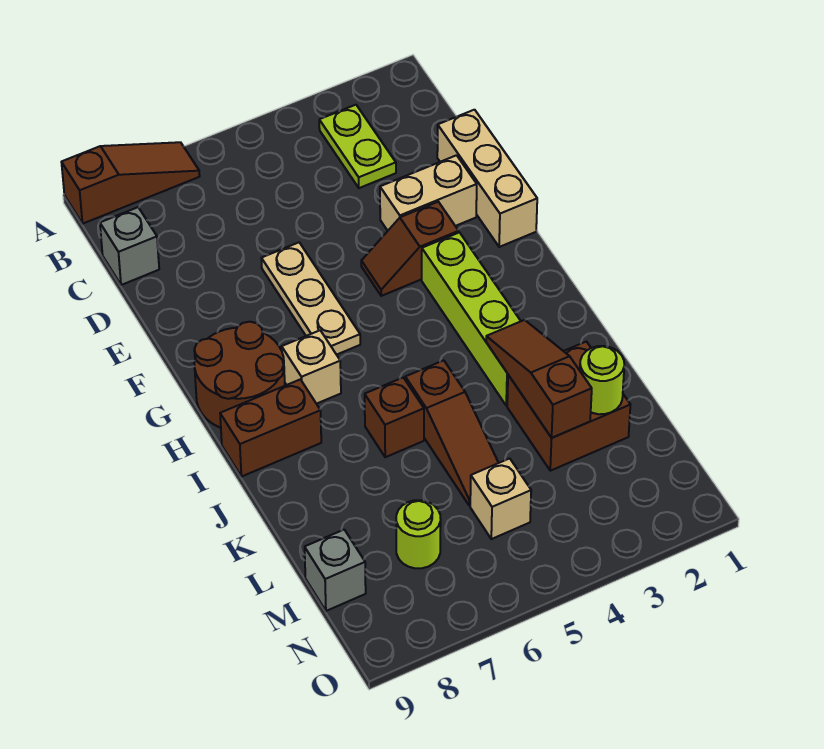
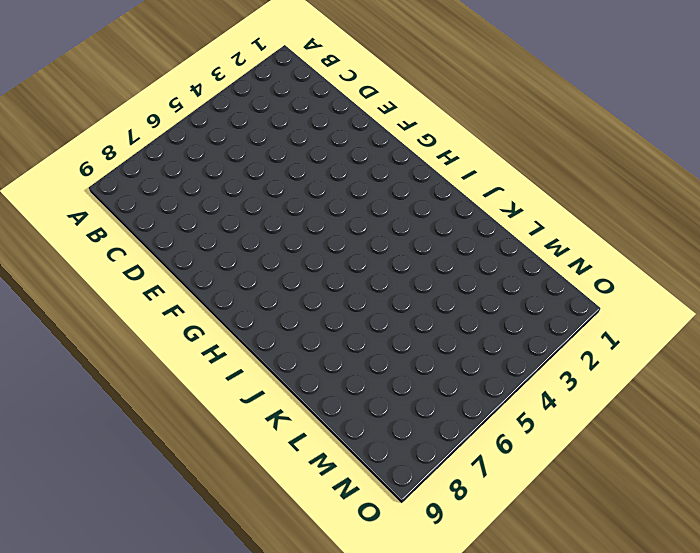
none -> brown slope A7:A9 level 1 top 9
none -> lime plate B3:C3 level 1
none -> grey brick C9 level 1

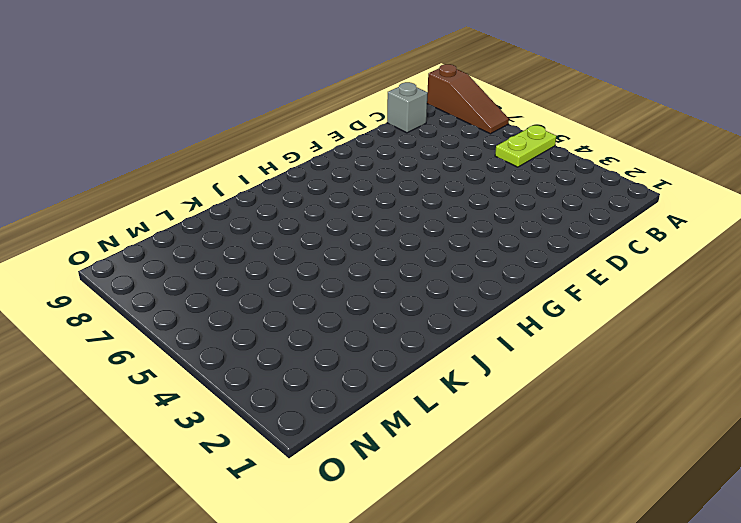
lime plate A5:B5 level 1 -> lime plate B3:C3 level 1
none -> tan brick D1:F1 level 1
none -> tan brick E2:E3 level 1
none -> tan plate E6:G6 level 1

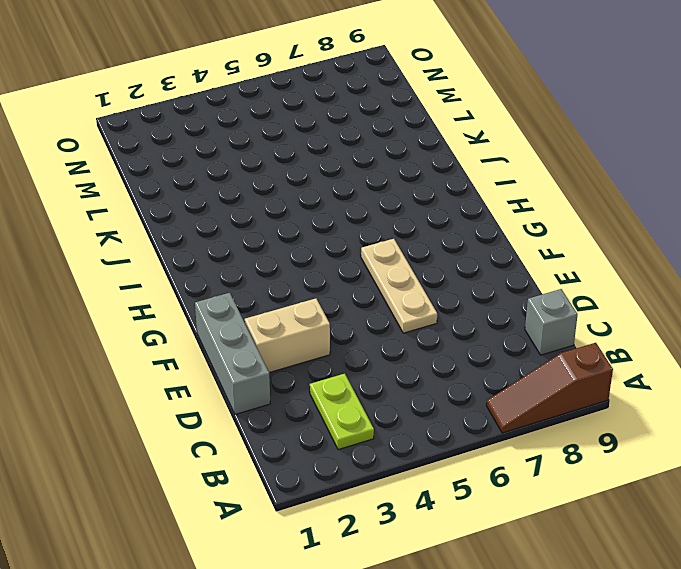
grey brick D1:F1 level 1 -> tan brick D1:F1 level 1
none -> brown slope F3:F4 level 1 top 3
none -> lime brick G3:J3 level 1
none -> brown round brick G8:H9 level 1

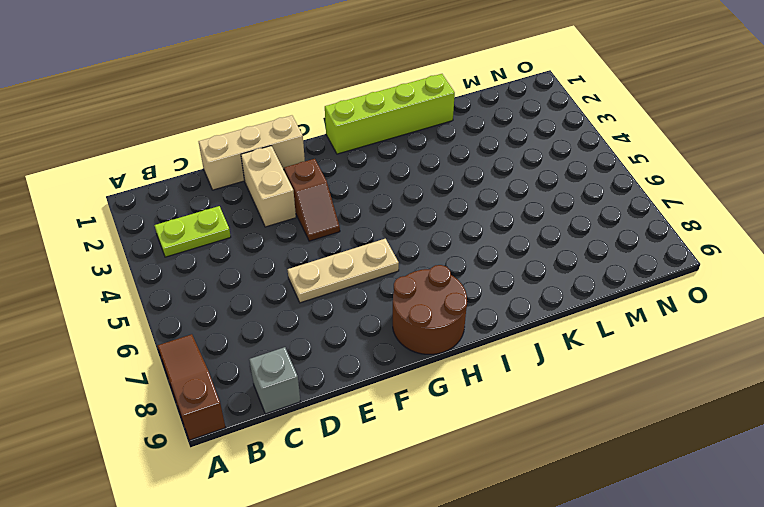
lime brick H1:K1 level 1 -> lime brick G3:J3 level 1
none -> tan brick H7 level 1
none -> brown brick I8:I9 level 1
none -> brown slope J5:L5 level 1 top J

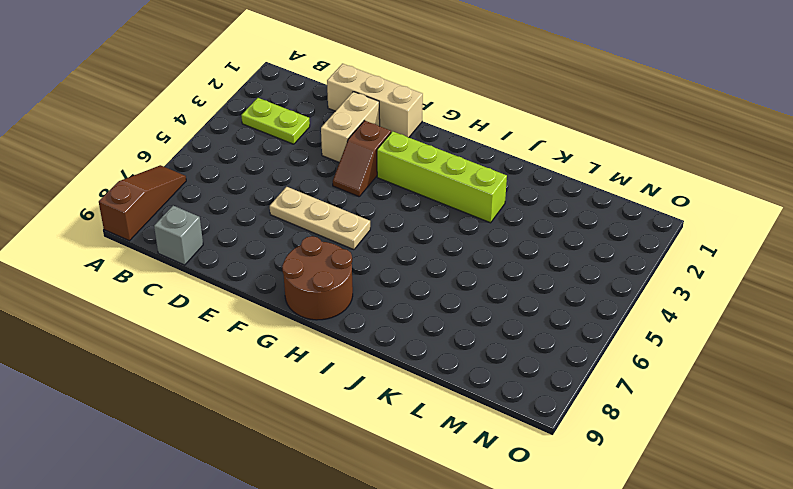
none -> tan brick H7 level 1
none -> brown brick I8:I9 level 1
none -> brown slope J5:L5 level 1 top J

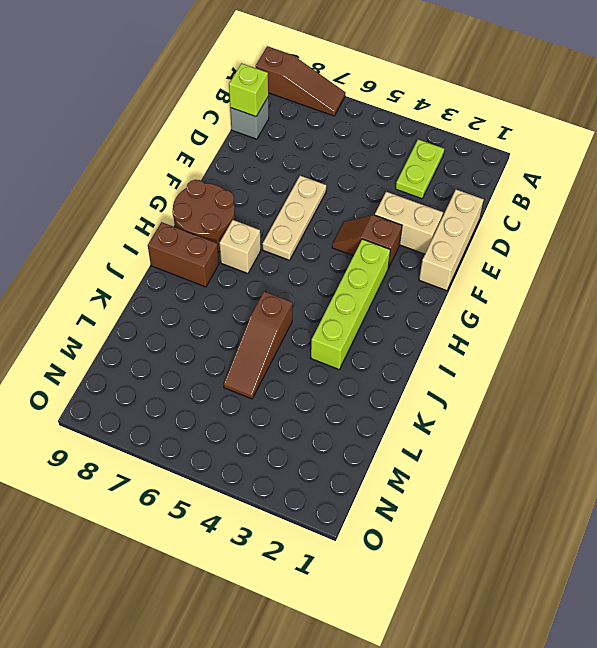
lime brick C9 level 2 -> none
none -> brown brick J6 level 1
none -> brown brick K2:L3 level 1
none -> tan brick M5 level 1

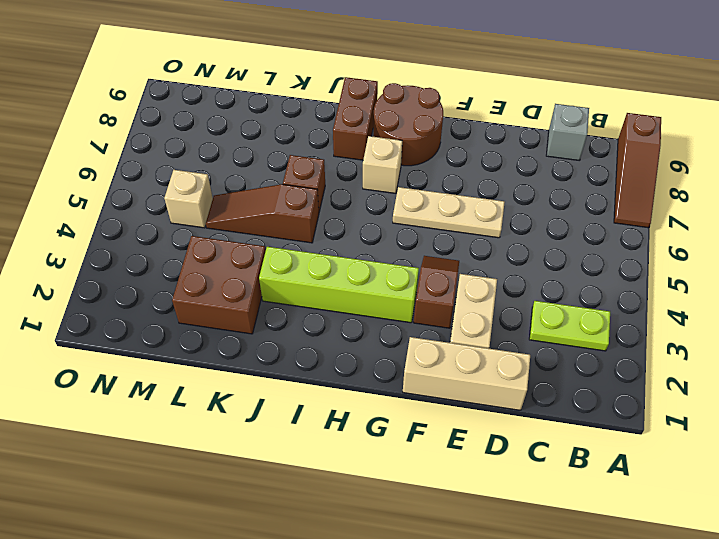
none -> lime round brick M7 level 1
none -> grey brick M9 level 1
none -> brown slope J3:L3 level 2 top L

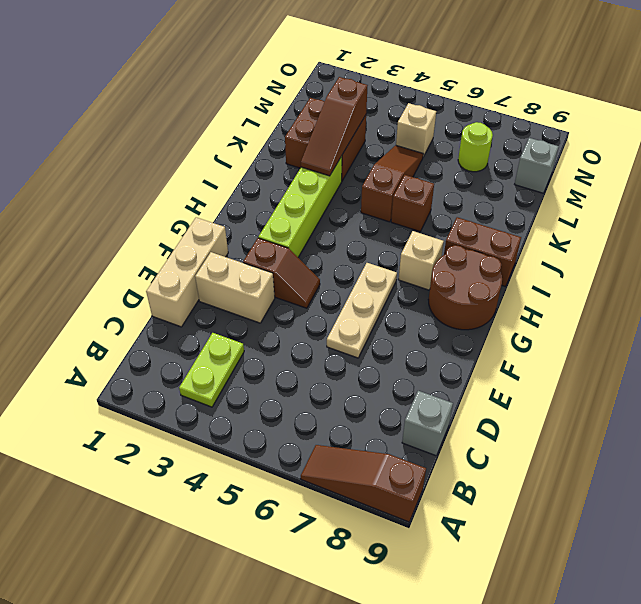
none -> lime round brick L2 level 2

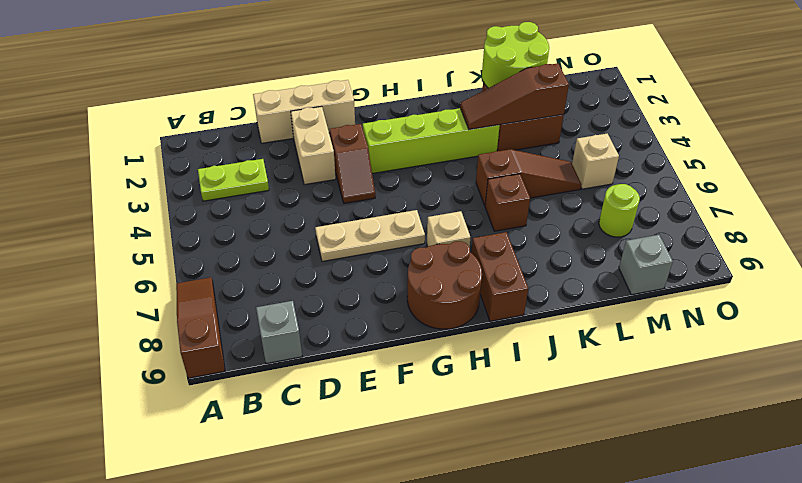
lime round brick K1:L2 level 2 -> lime round brick L2 level 2

